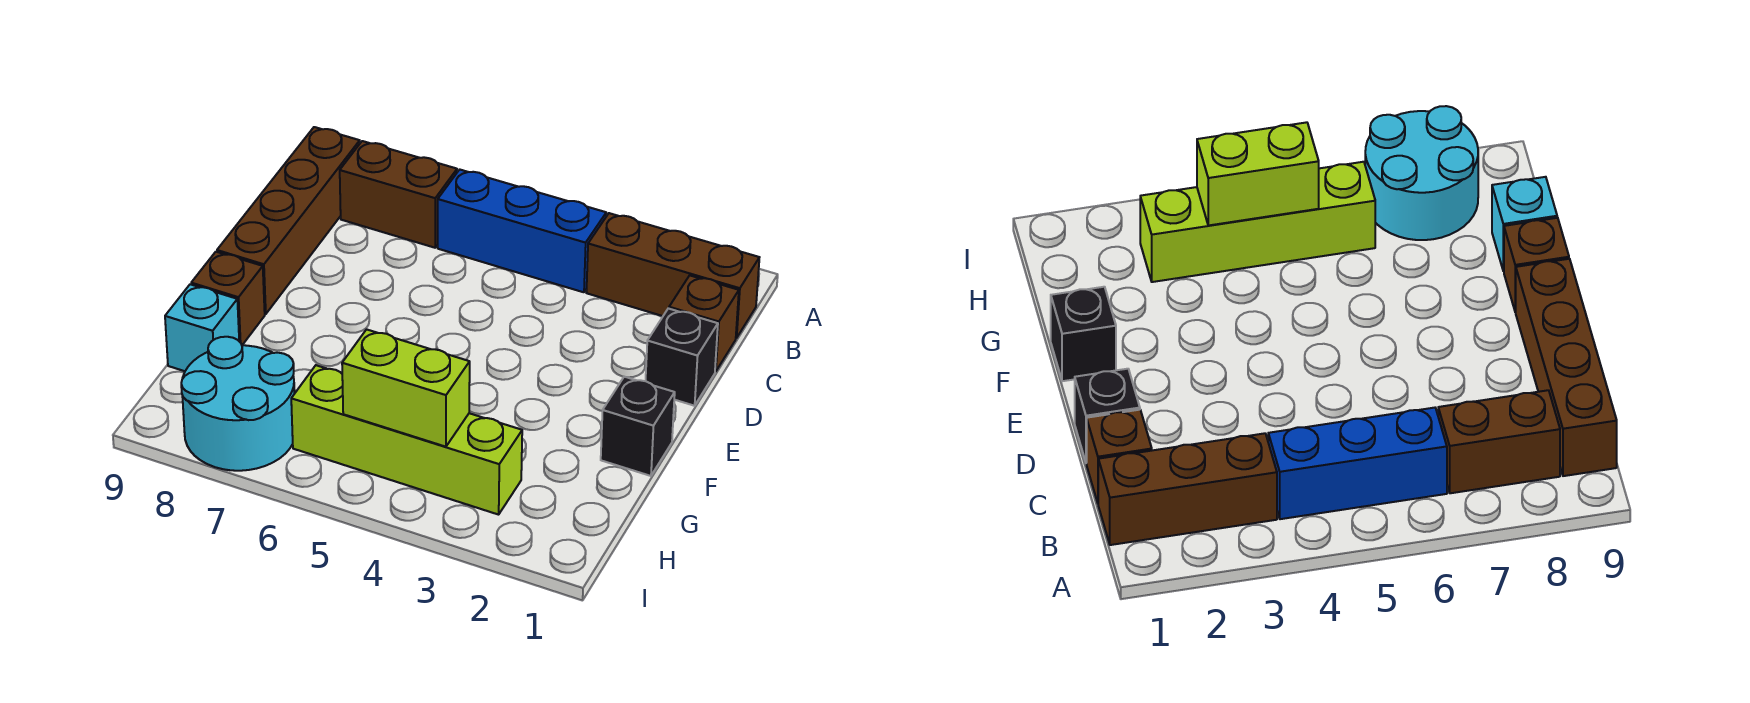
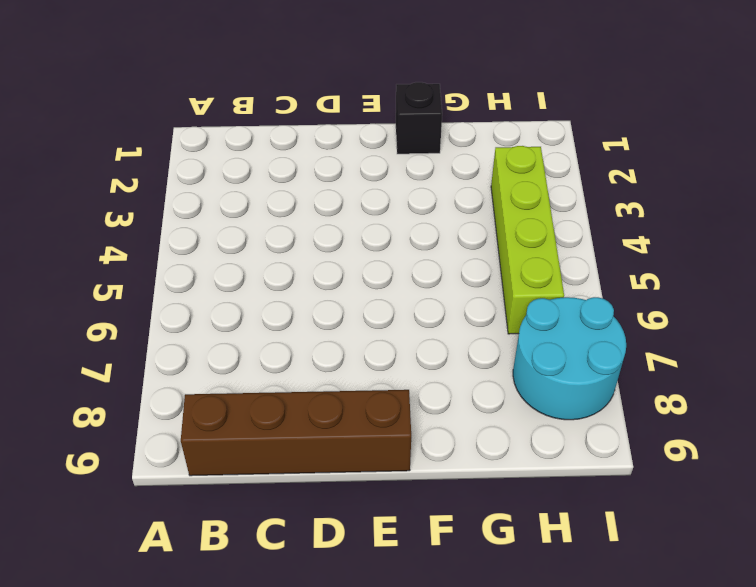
none -> brown brick B1:B3 level 1
none -> blue brick B4:B6 level 1
none -> brown brick B7:B8 level 1

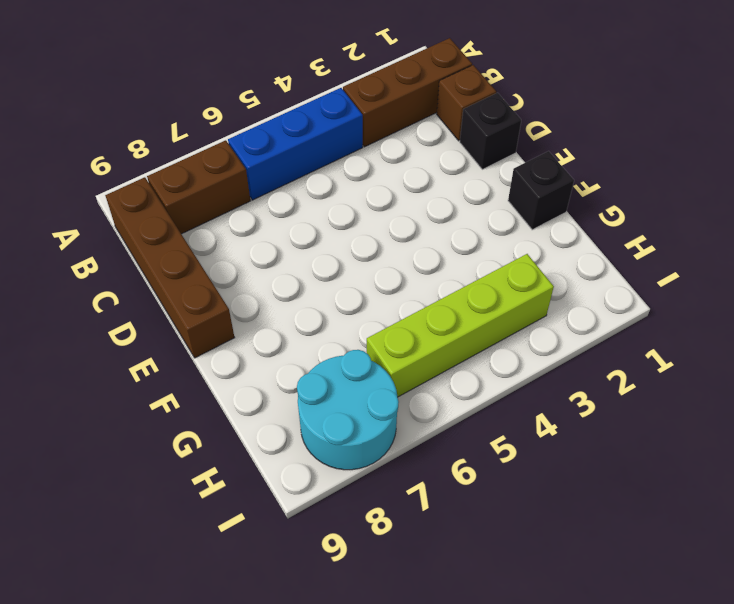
none -> brown brick F9 level 1
none -> cyan brick G9 level 1
none -> lime brick H4:H5 level 2

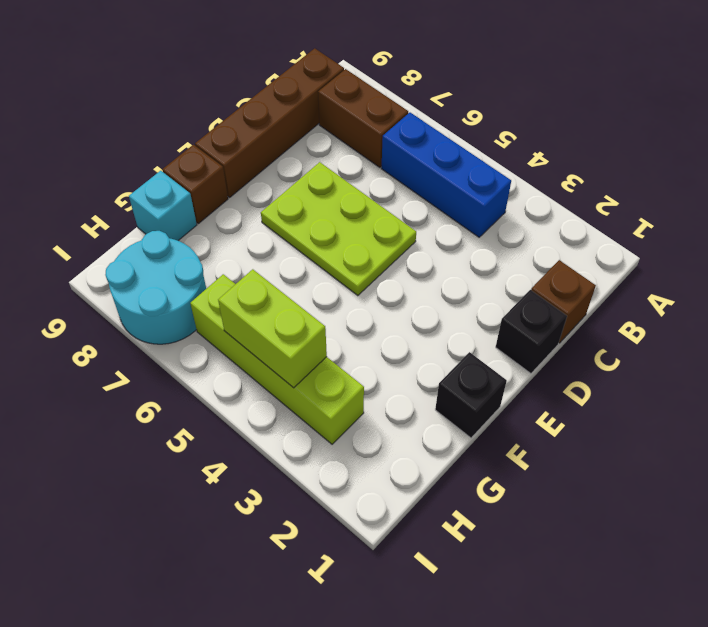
lime plate D5:E7 level 1 -> none
none -> brown brick B1:B3 level 1

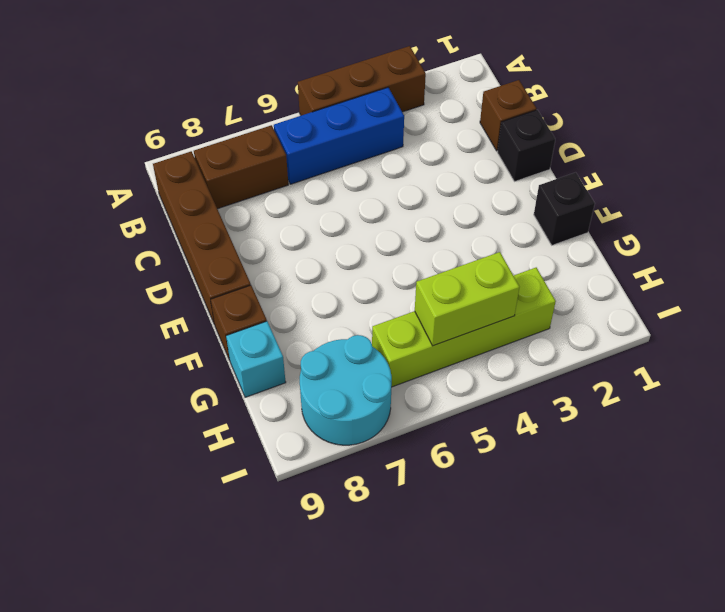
brown brick A3:A5 level 1 -> brown brick B1:B3 level 1

